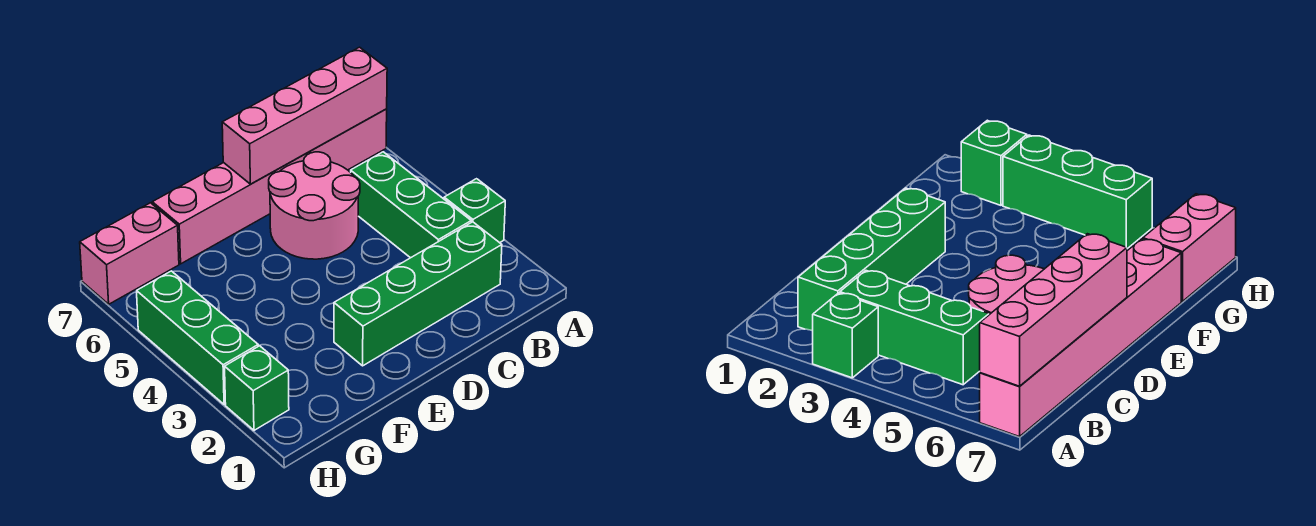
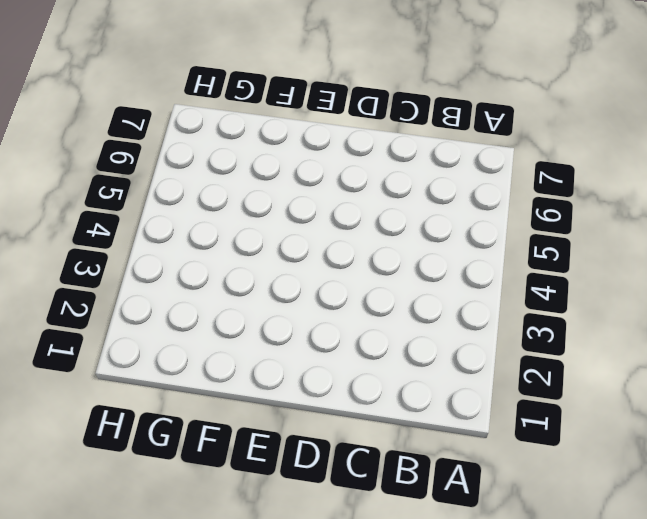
none -> green brick A3 level 1
none -> pink brick A7:F7 level 1

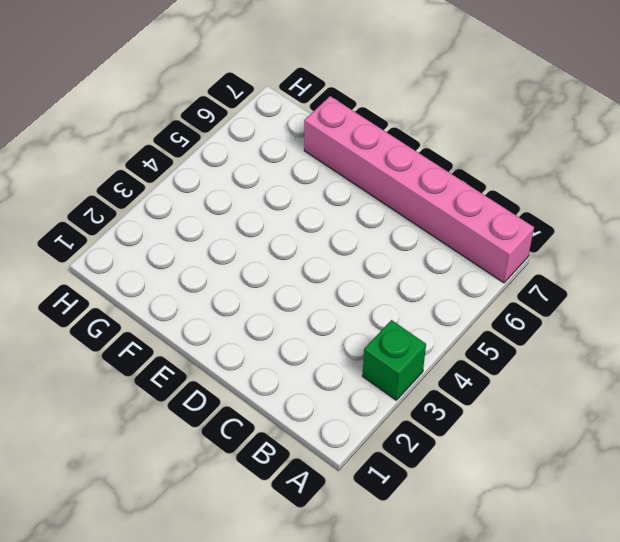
none -> green brick B2:E2 level 1
none -> green brick B3:B5 level 1

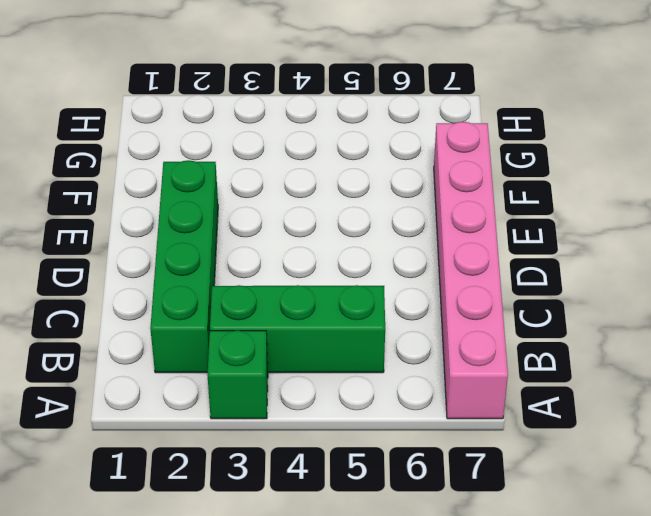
none -> pink round brick C5:D6 level 1
none -> pink brick G7:H7 level 1

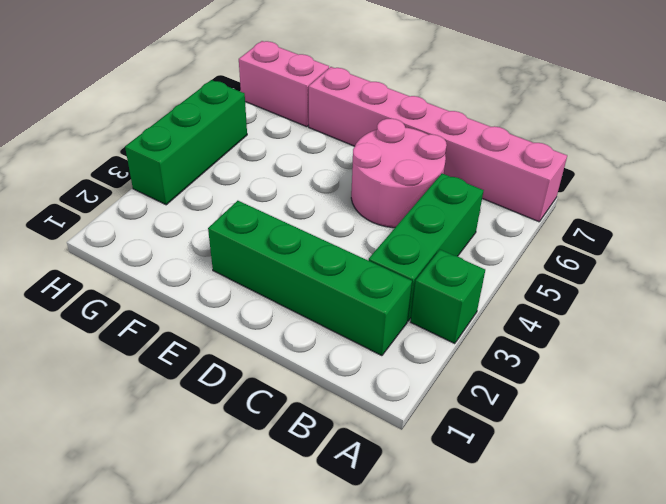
none -> green brick H2 level 1
none -> pink brick A7:D7 level 2

